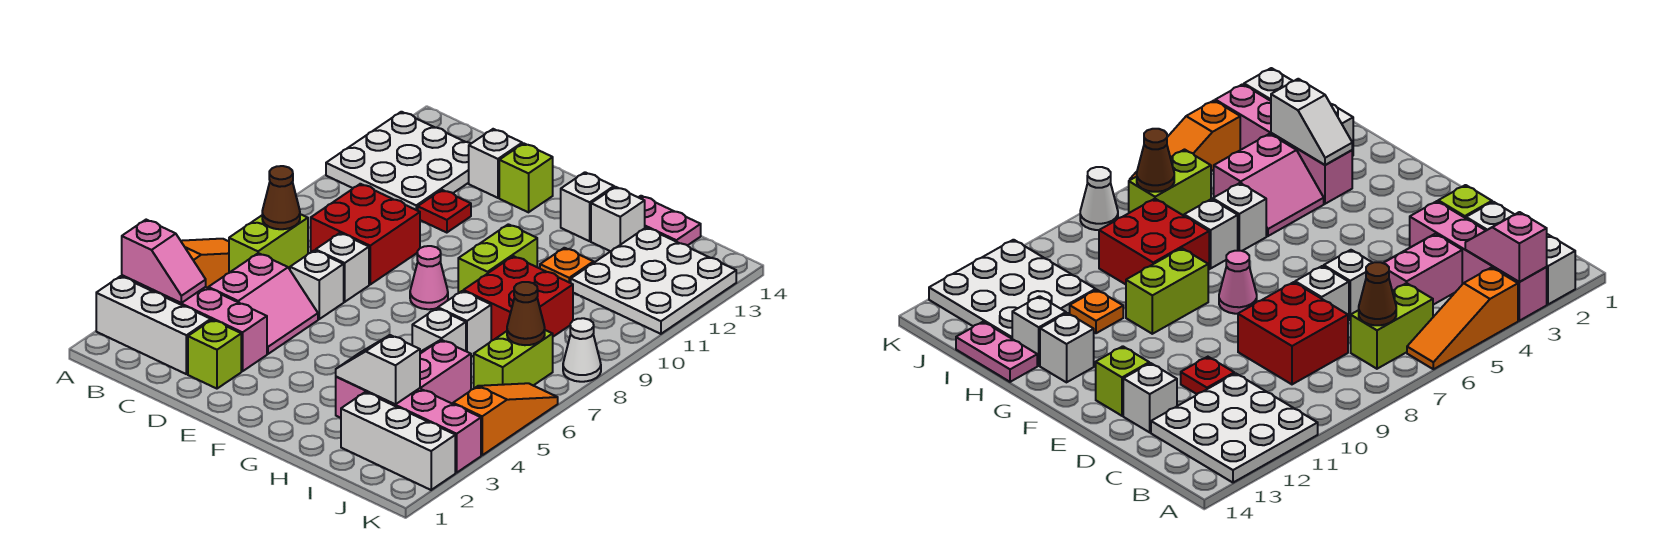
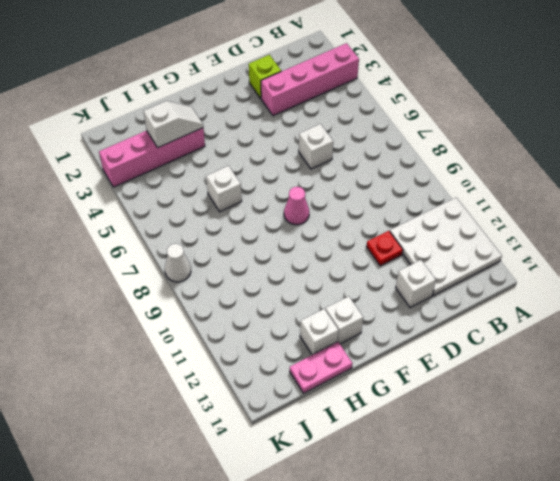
none -> white brick A2:C2 level 1
none -> orange slope A4:A6 level 1 top 4
none -> lime brick B6:B7 level 1
none -> pink slope C4:D5 level 1 top C

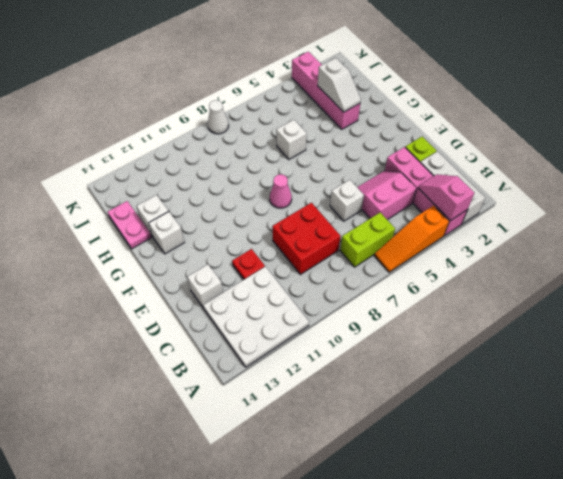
none -> white brick D7 level 1
none -> lime brick E13 level 1
none -> lime brick G9:G10 level 1
none -> pink slope H4:I5 level 1 top I

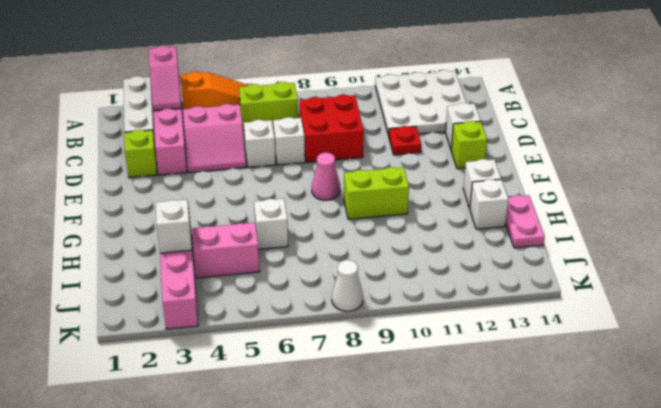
none -> white brick H7 level 1
none -> red brick H8:I9 level 1
none -> orange plate H11 level 1
none -> white brick I2:K2 level 1

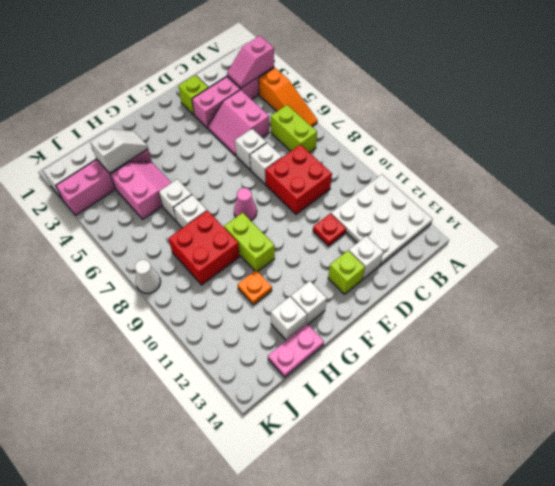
none -> white plate I11:K13 level 1
none -> lime brick J6:J7 level 1
none -> orange slope K4:K6 level 1 top 4
none -> brown cone B7 level 2

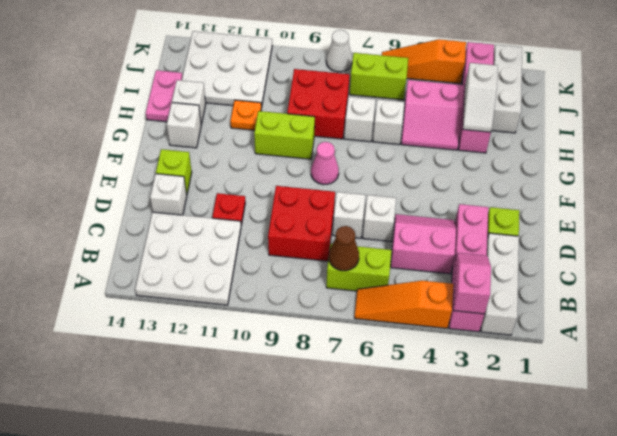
none -> brown cone J7 level 2

